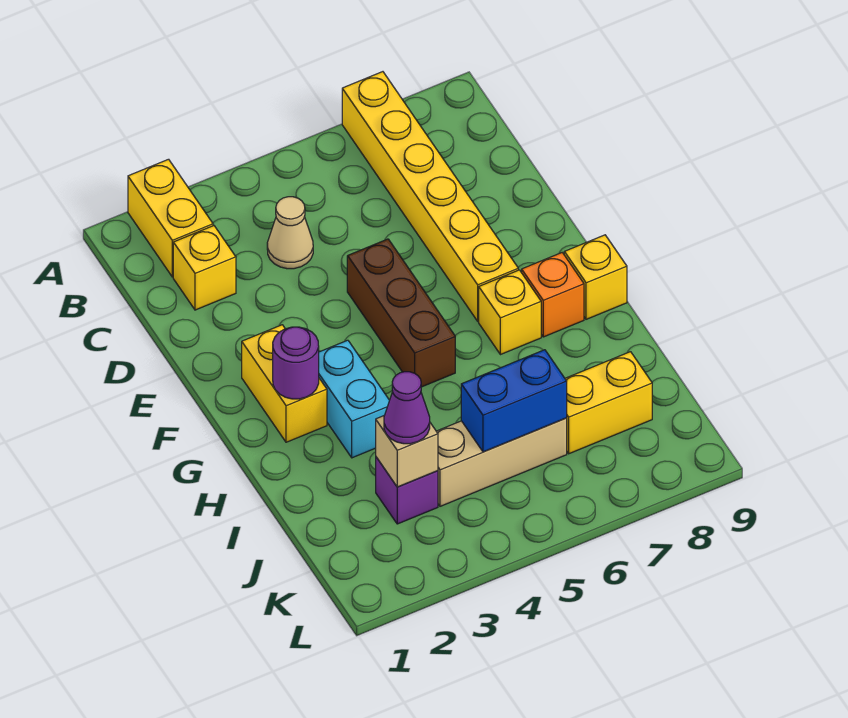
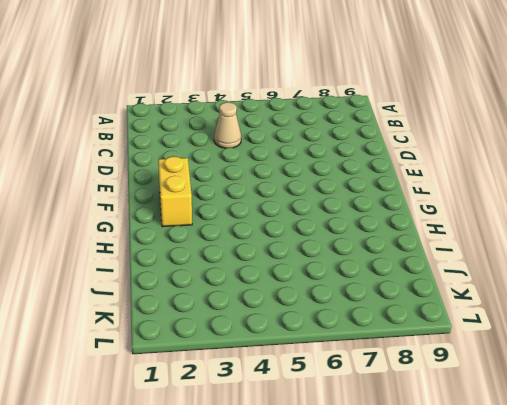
none -> yellow brick A2:B2 level 1
none -> yellow brick A7:F7 level 1
none -> yellow brick C2 level 1

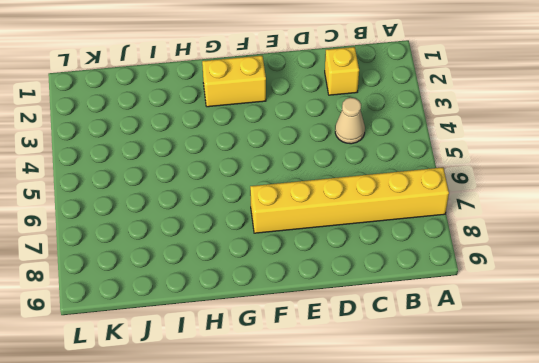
none -> yellow brick A2:B2 level 1
none -> brown brick E5:G5 level 1
none -> cyan brick G3:H3 level 1

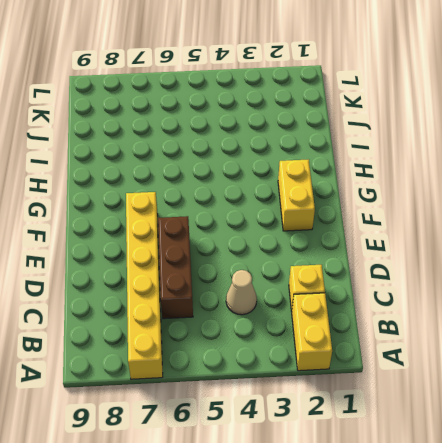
brown brick C6:E6 level 1 -> brown brick E5:G5 level 1
none -> cyan brick G3:H3 level 1
none -> yellow brick G7 level 1
none -> orange brick G8 level 1

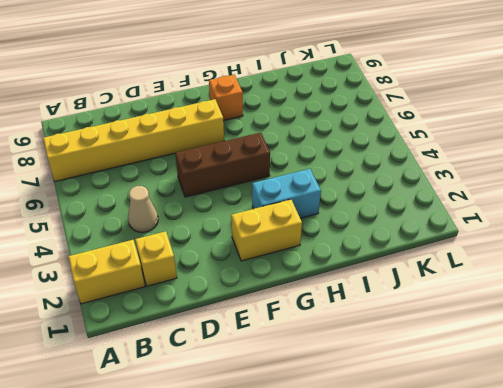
none -> yellow brick G7 level 1
none -> yellow brick G9 level 1
none -> purple brick J3 level 1

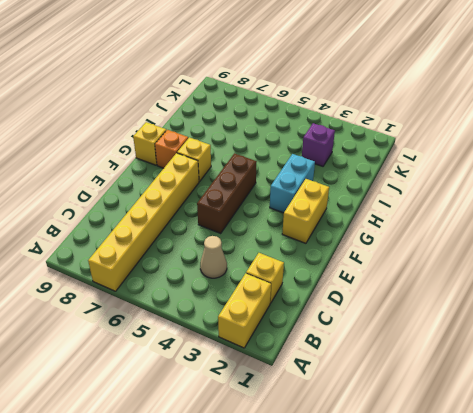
none -> tan brick J4:J6 level 1
none -> yellow brick J7:J8 level 1
none -> purple round brick G2 level 2

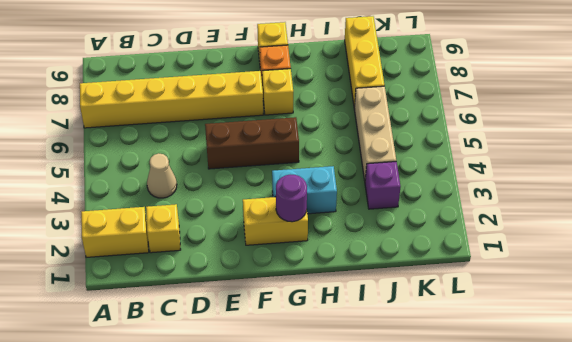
yellow brick J7:J9 level 1 -> yellow brick J7:J8 level 1
none -> tan brick J3 level 2
none -> blue brick J5:J6 level 2
none -> purple cone J3 level 3

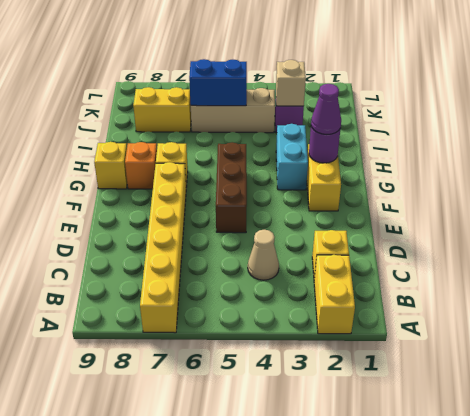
purple cone G2 level 3 -> purple cone J3 level 3

